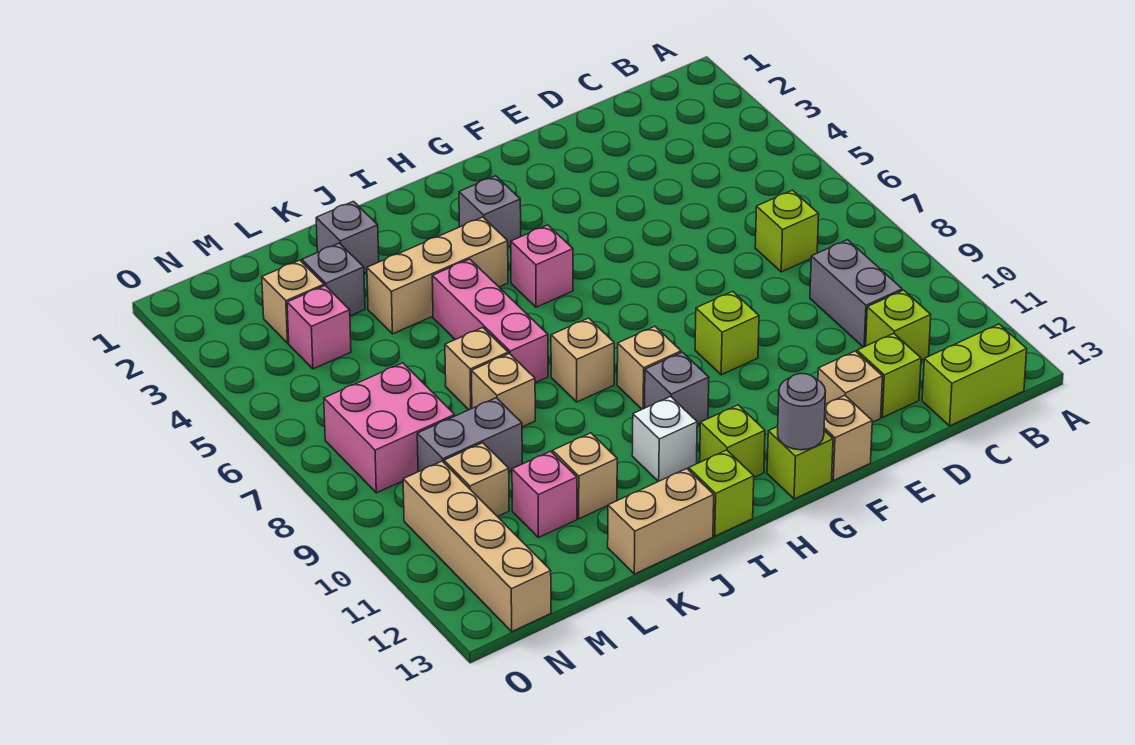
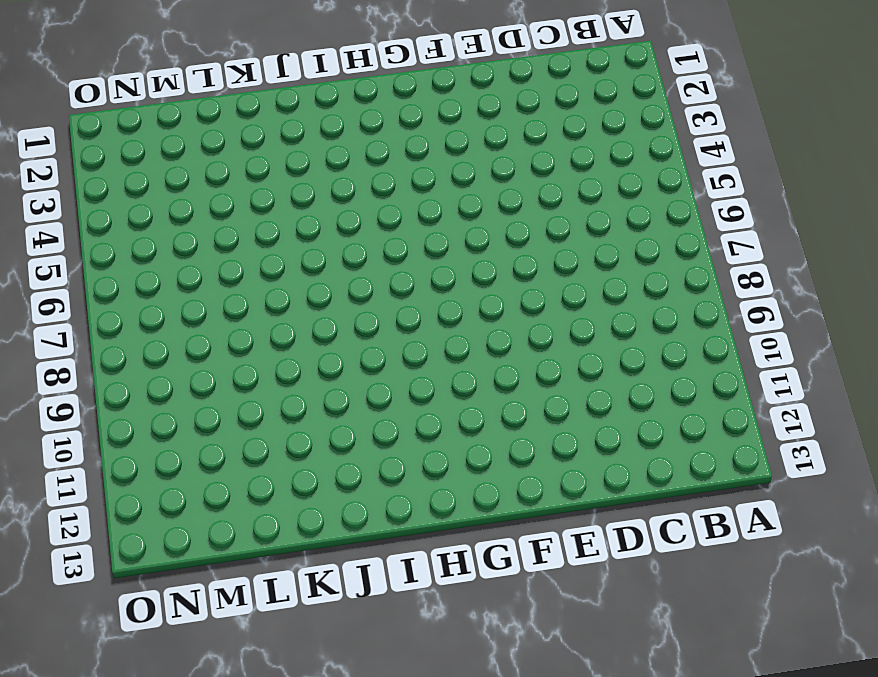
none -> lime brick B13:C13 level 1
none -> lime brick C7 level 1
none -> grey brick C9:C10 level 1
none -> lime brick C11 level 1

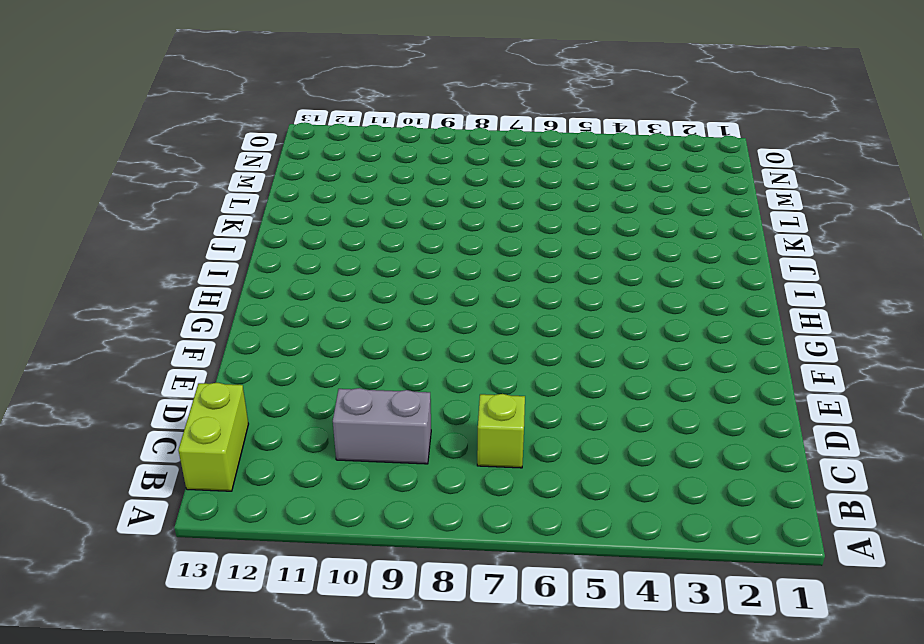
none -> lime brick C11 level 1
none -> lime brick D12 level 1
none -> tan brick E12 level 1
none -> lime brick F9 level 1

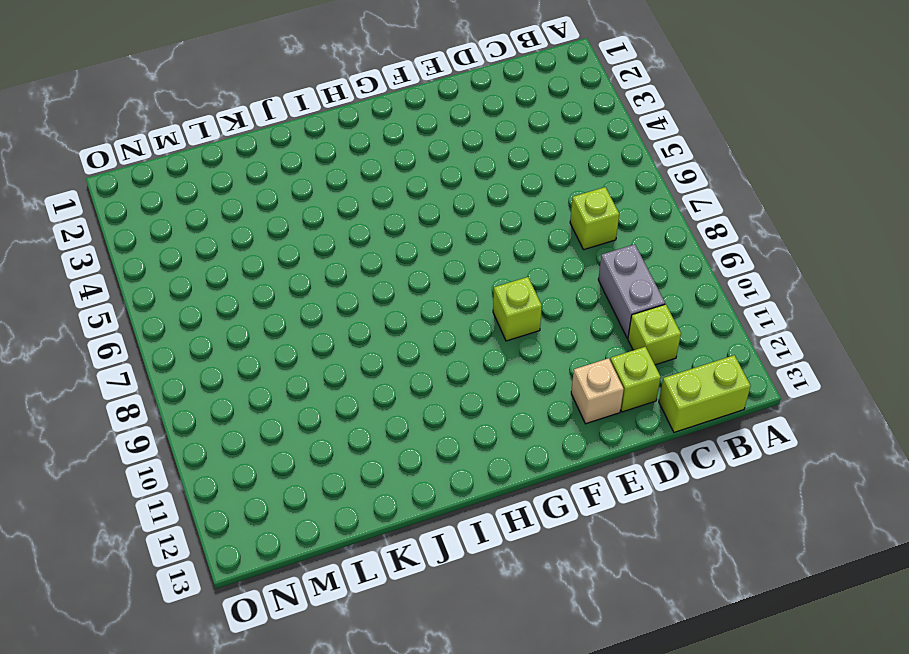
none -> tan brick F13 level 1
none -> lime brick G13 level 1
none -> grey brick H3 level 1
none -> pink brick H5 level 1

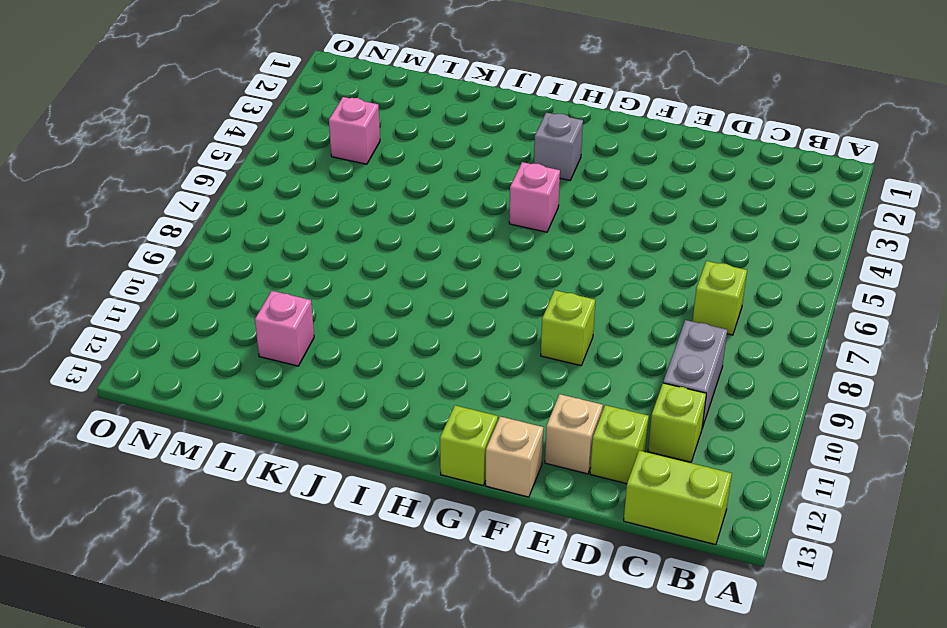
none -> tan brick H9 level 1
none -> grey brick H10 level 1
none -> lime brick H12 level 1
none -> tan brick I4:K4 level 1

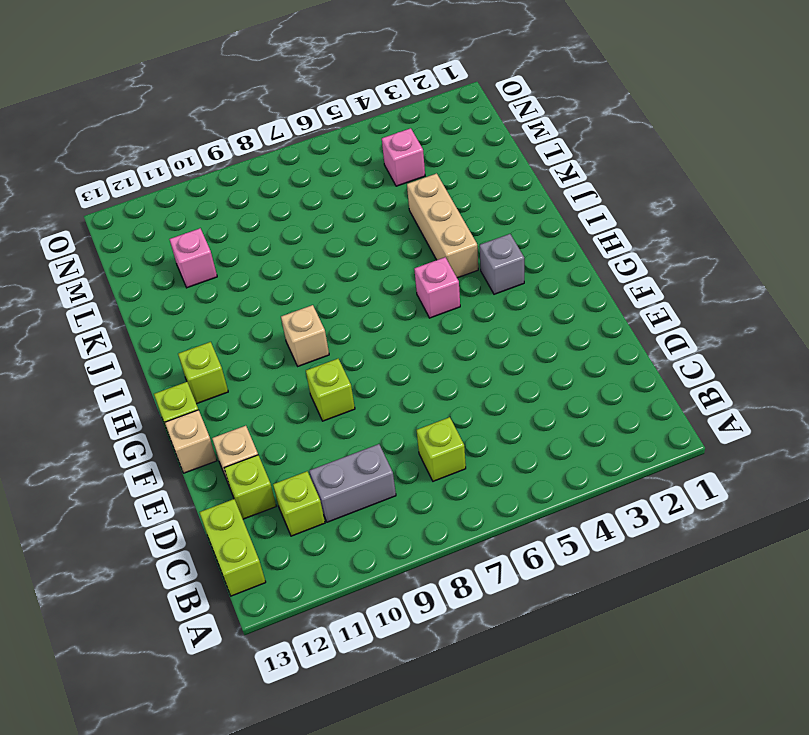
none -> grey brick H10 level 1
none -> tan brick I8 level 1
none -> white brick I11 level 1
none -> lime brick I13 level 1

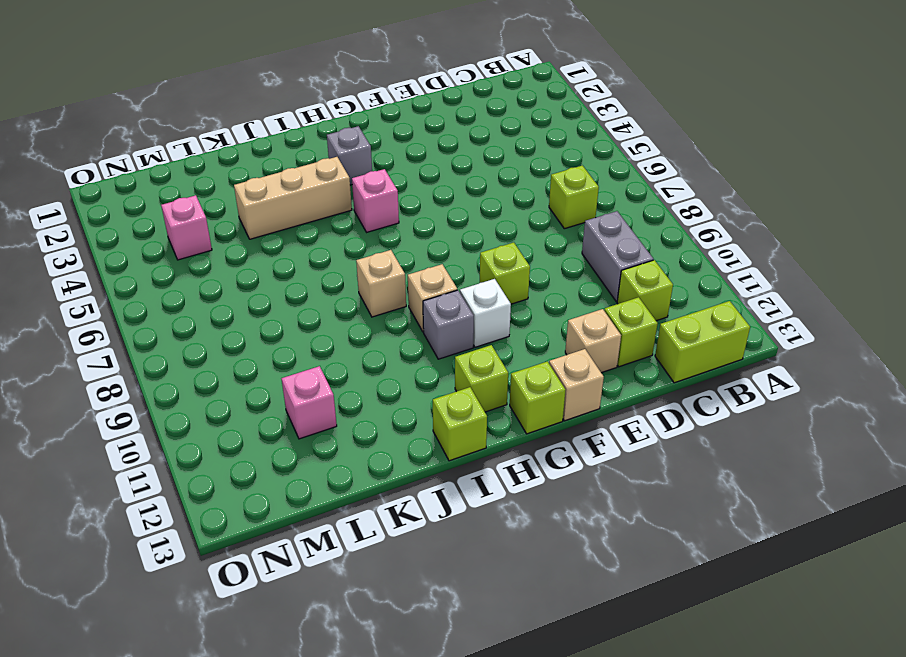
white brick G10 level 1 -> white brick I11 level 1
none -> pink brick J5:J7 level 1
none -> tan brick J13:K13 level 1
none -> grey brick K2 level 1
none -> tan brick K7 level 1

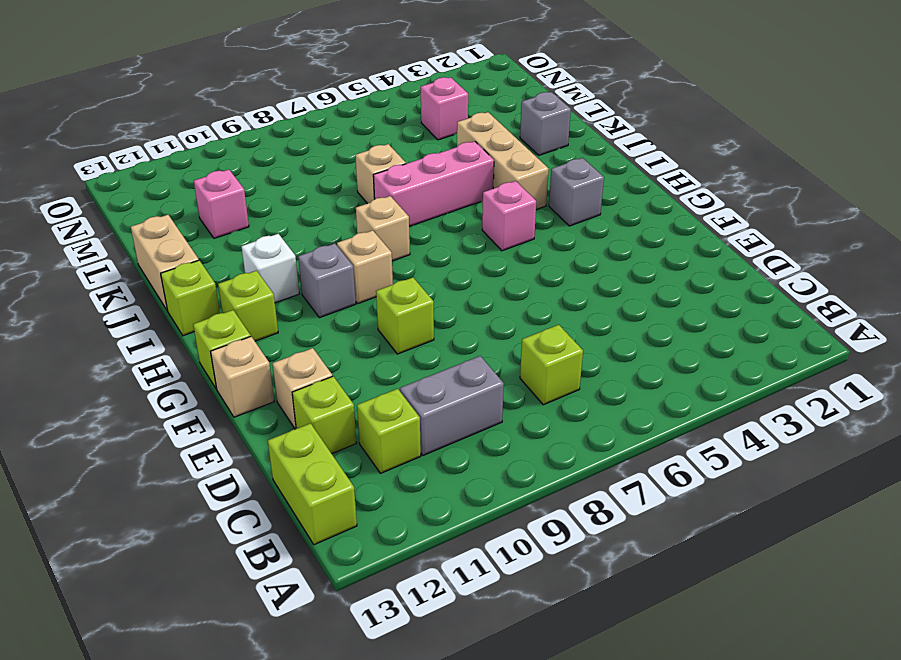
none -> tan brick K8 level 1
none -> tan brick K11 level 1
none -> grey brick L3 level 1
none -> grey brick L9:M9 level 1

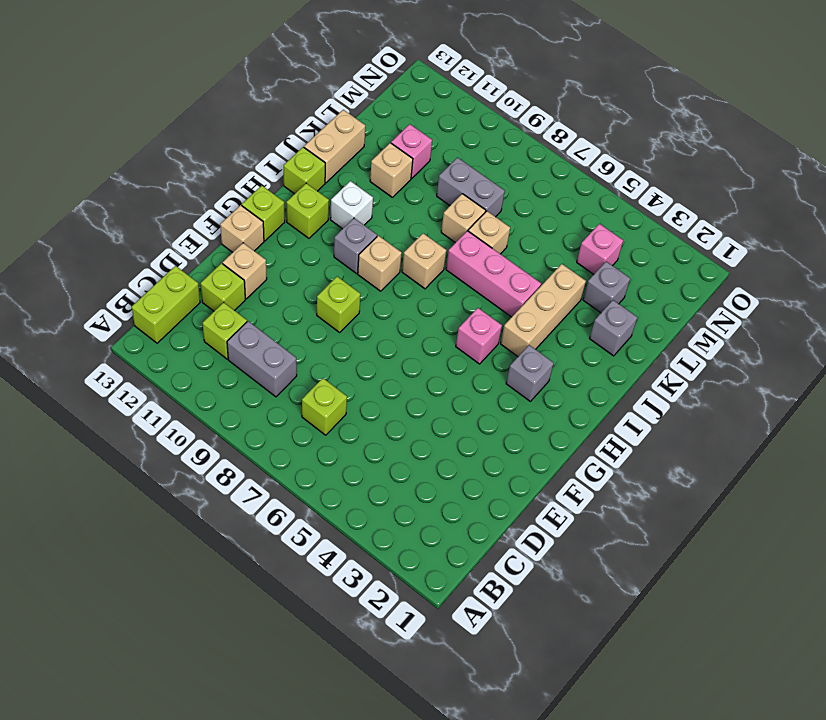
grey brick L8:L9 level 1 -> grey brick L9:M9 level 1
none -> tan brick M3 level 1
none -> pink brick M7:N8 level 1
none -> tan brick M10 level 1
none -> tan brick N10:N13 level 1

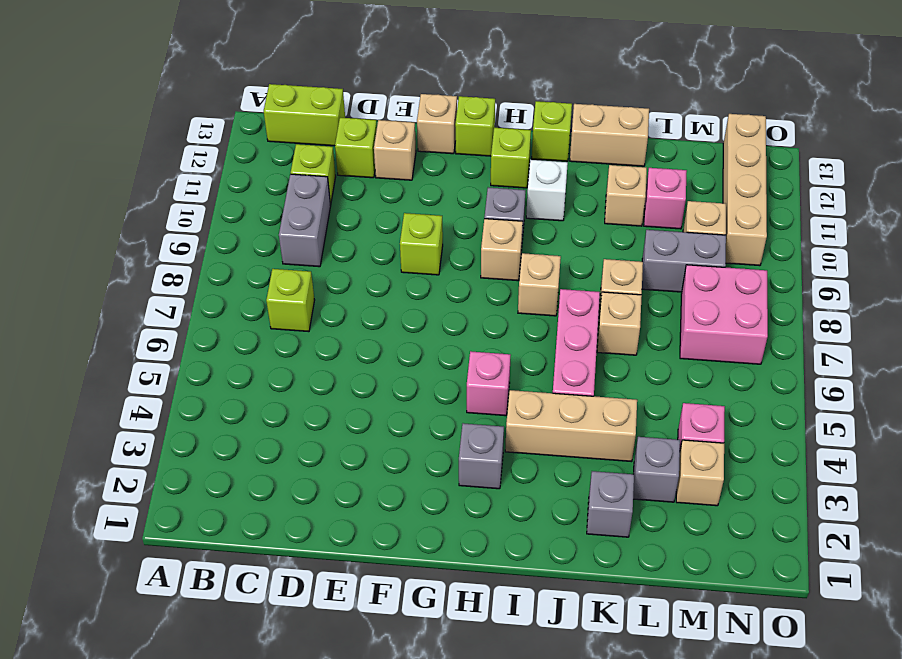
none -> grey round brick G13 level 2

